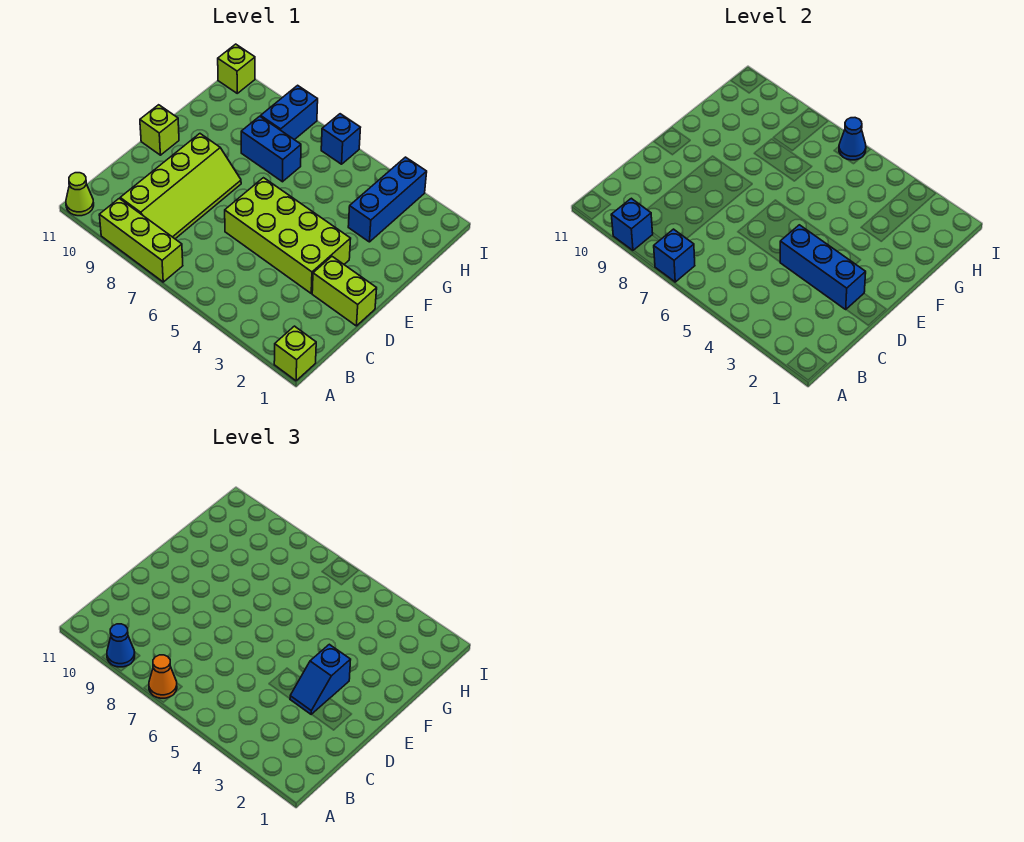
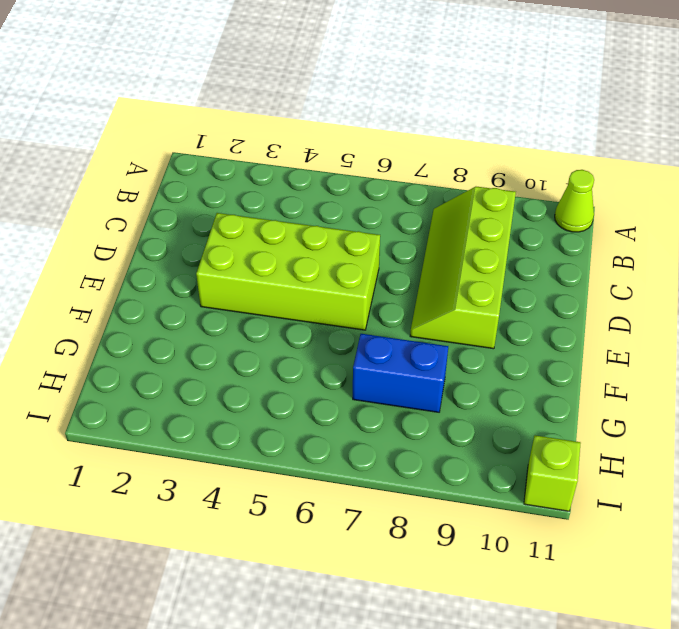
none -> lime brick A1 level 1
none -> lime brick A7:A9 level 1
none -> lime brick D1:D2 level 1

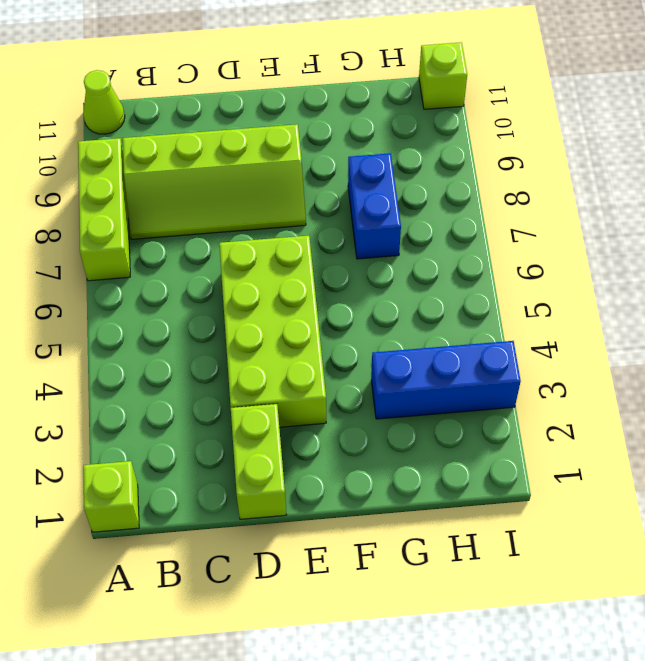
none -> lime brick E11 level 1
none -> blue brick H8:I8 level 1
none -> blue brick I6 level 1

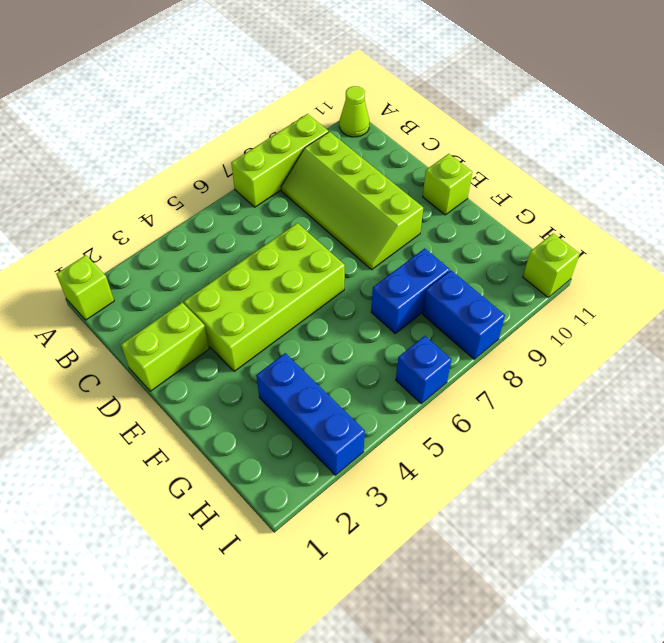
none -> blue brick A7 level 2
none -> blue brick A9 level 2
none -> blue brick D2:D4 level 2

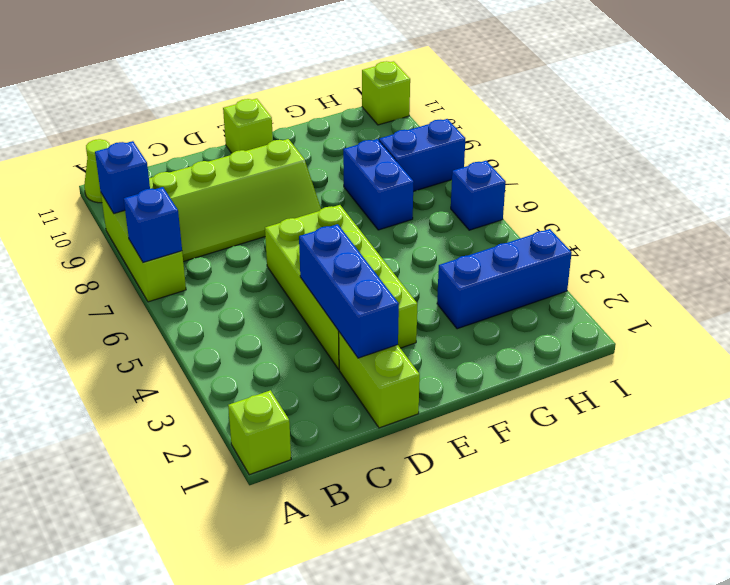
none -> blue cone I6 level 2
none -> orange cone A7 level 3
none -> blue cone A9 level 3

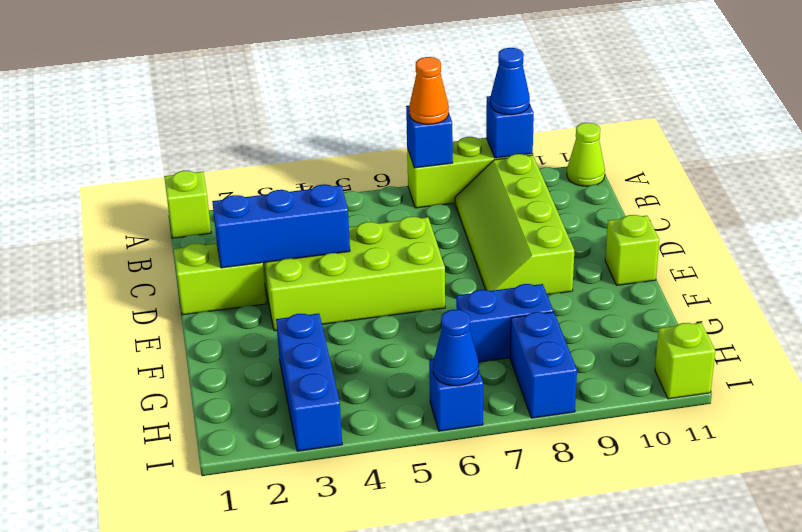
none -> blue slope D3:E3 level 3 top E

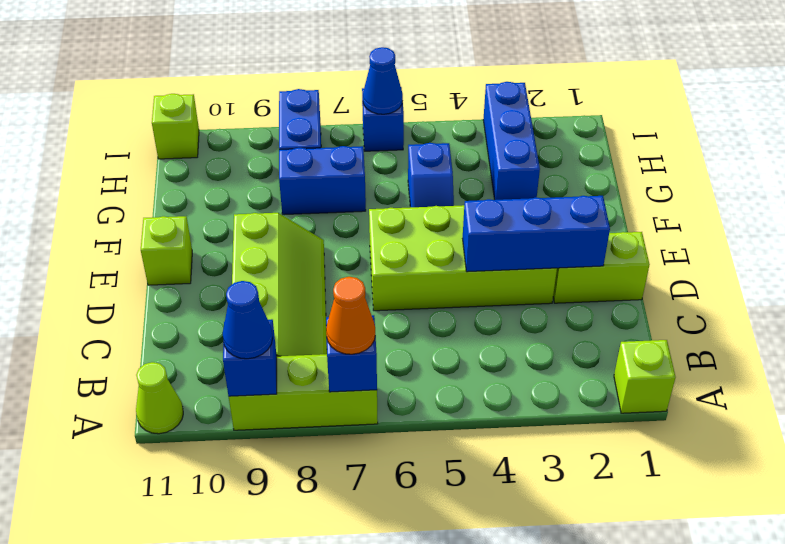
blue slope F5:G5 level 1 top G -> blue slope D3:E3 level 3 top E

